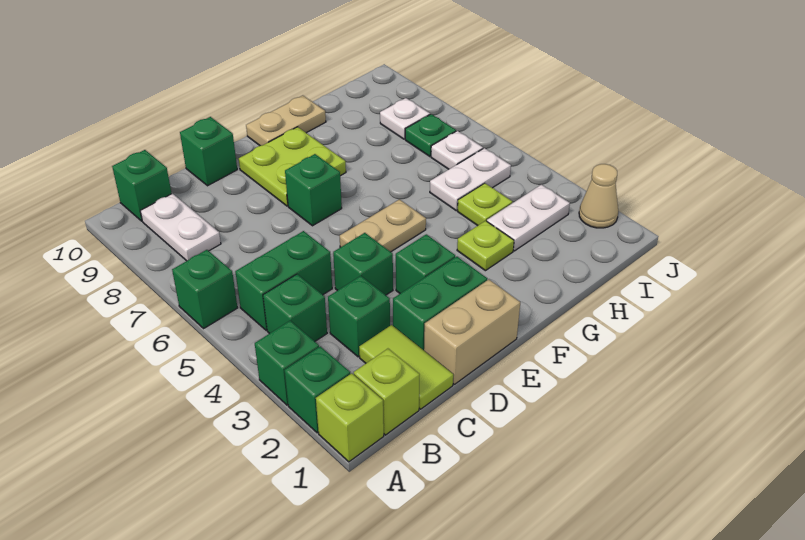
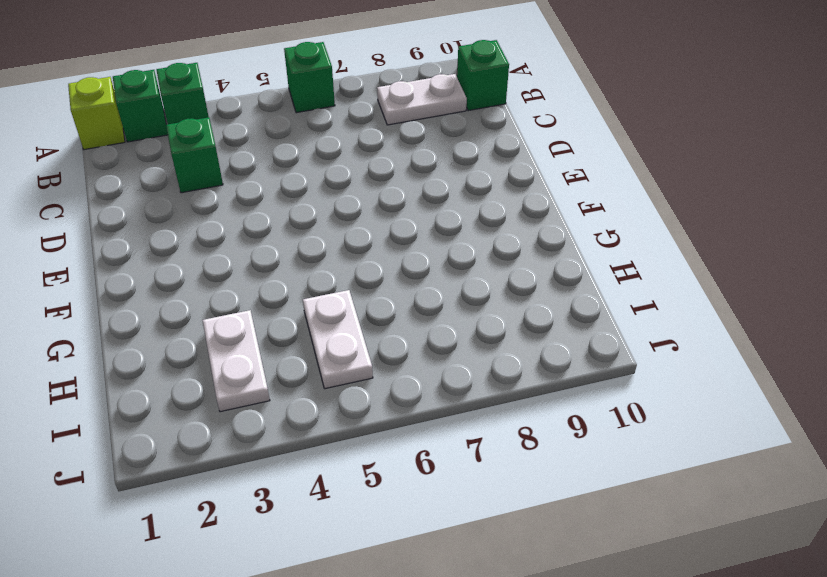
none -> lime brick B1 level 1
none -> green brick B4 level 1
none -> green brick B5:C5 level 1

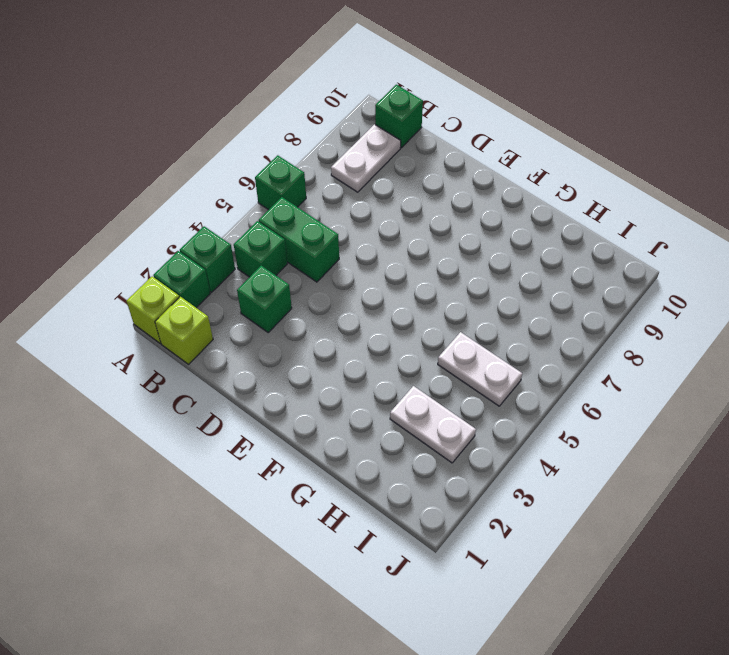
none -> lime tile C1:C2 level 1
none -> tan brick D1:E1 level 1
none -> green brick D2:E2 level 1

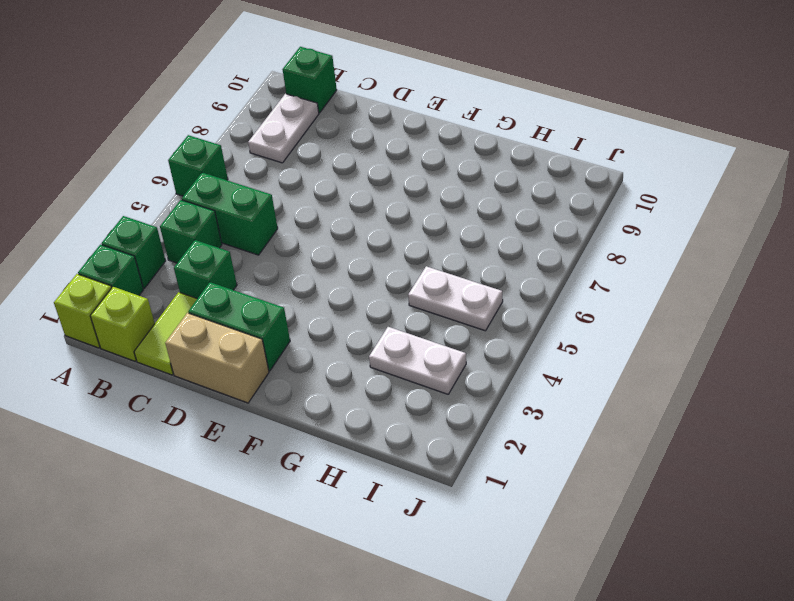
none -> green brick D4 level 1
none -> green brick D10 level 1
none -> green brick E3 level 1

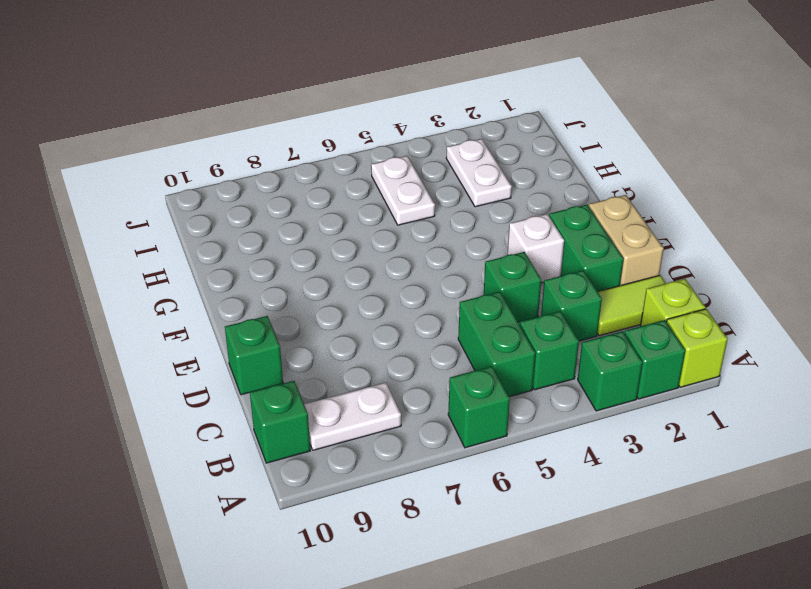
white brick E3 level 1 -> green brick E3 level 1
none -> tan plate E5:F5 level 1
none -> green brick E7 level 1
none -> lime plate E8:F9 level 1

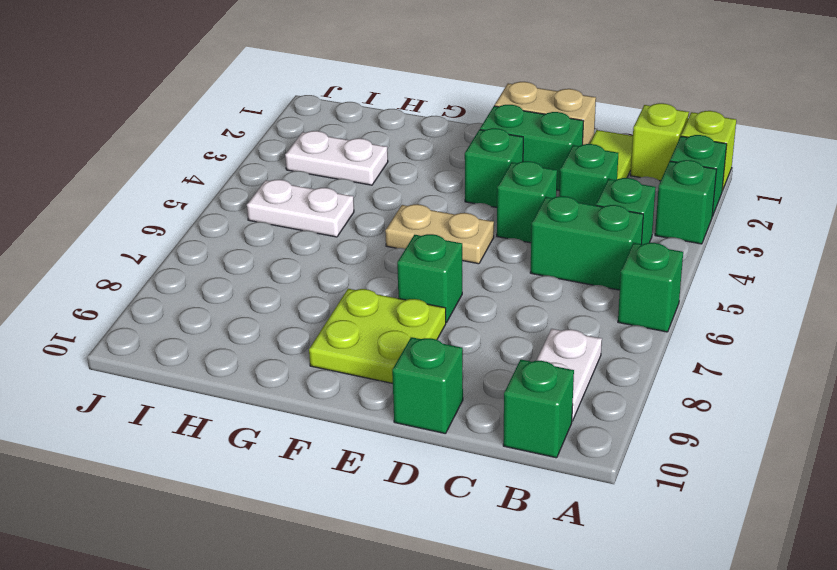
none -> tan plate F10:G10 level 1
none -> lime plate G3 level 1
none -> lime plate H4 level 1

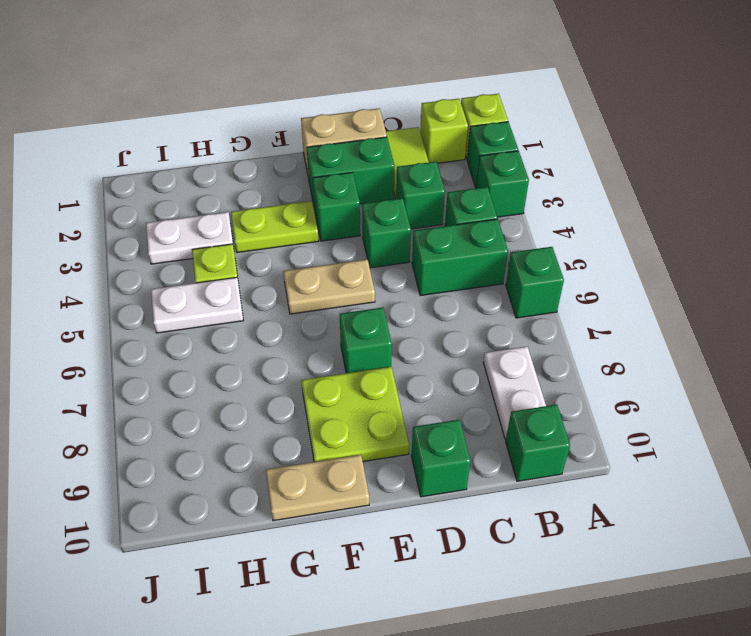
lime plate F3:G3 level 1 -> lime plate G3 level 1
none -> white plate I6 level 1
none -> green plate I7 level 1
none -> white plate I8 level 1

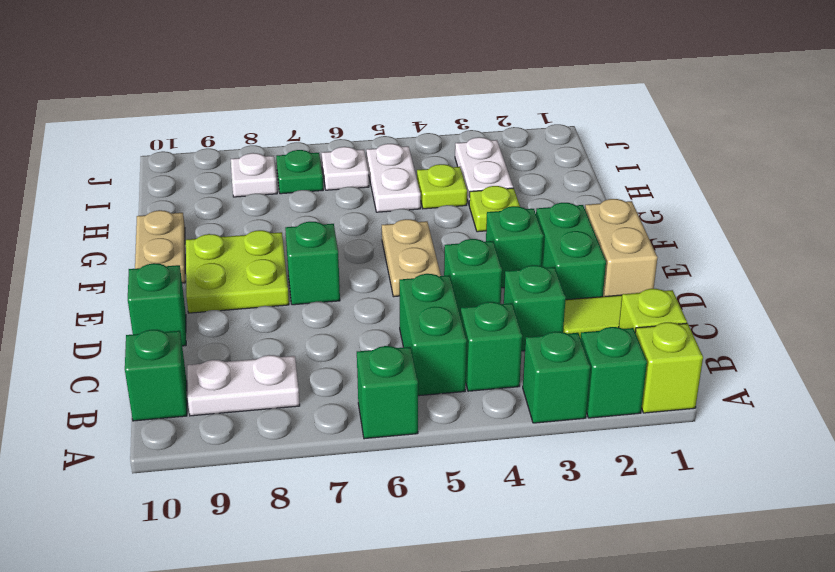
none -> tan cone J2 level 1

